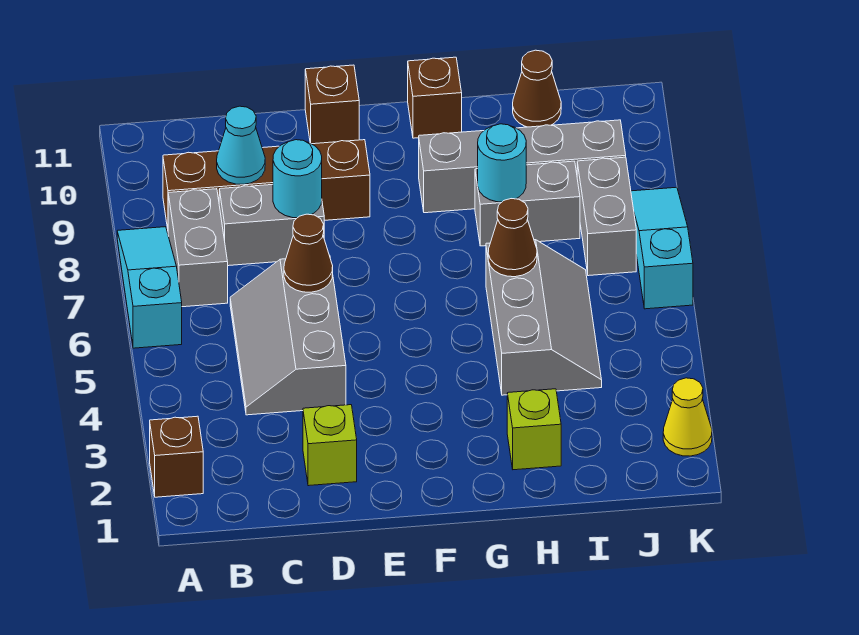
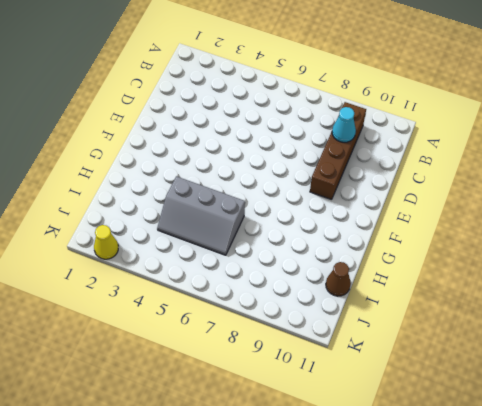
none -> brown brick A2 level 1
none -> cyan slope A6:A8 level 1 top 6
none -> grey brick B7:B8 level 1

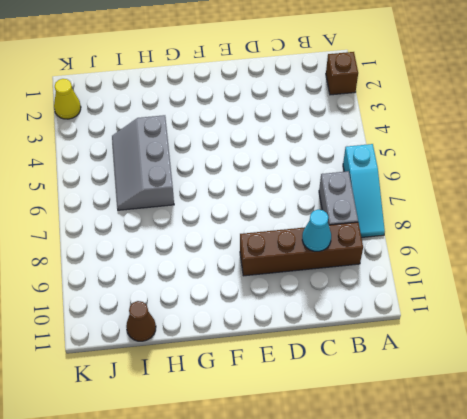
none -> grey slope C4:D6 level 1 top D
none -> grey brick C8:D8 level 1
none -> lime brick D2 level 1

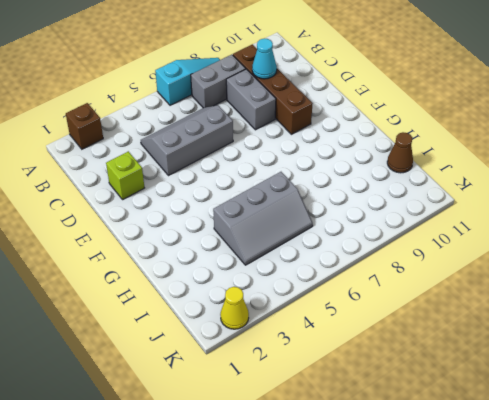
none -> brown brick E11 level 1
none -> grey brick G9:J9 level 1
none -> brown brick G11 level 1

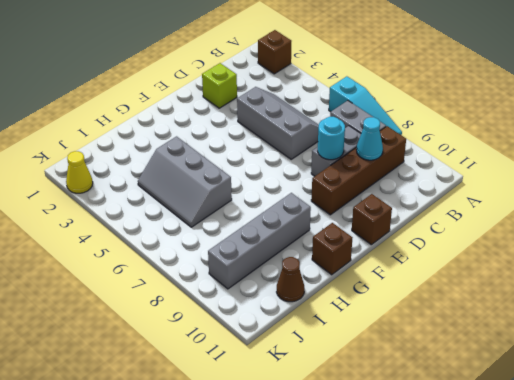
none -> lime brick H2 level 1
none -> grey brick H8:I8 level 1
none -> grey brick J7:J8 level 1

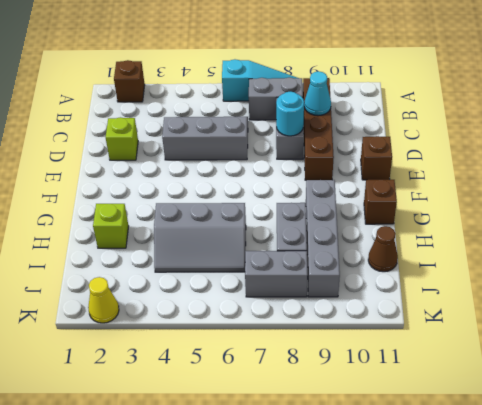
none -> cyan slope K6:K8 level 1 top 6
none -> brown cone D6 level 2
none -> brown cone H6 level 2

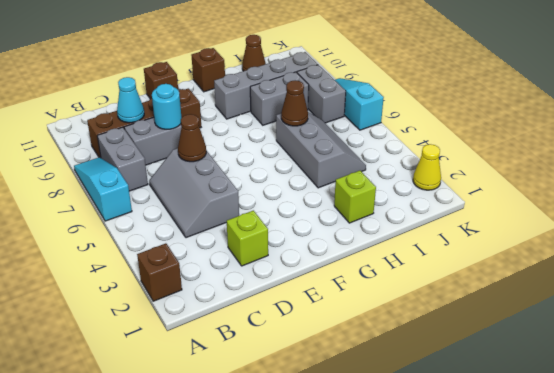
none -> cyan round brick H8 level 2

